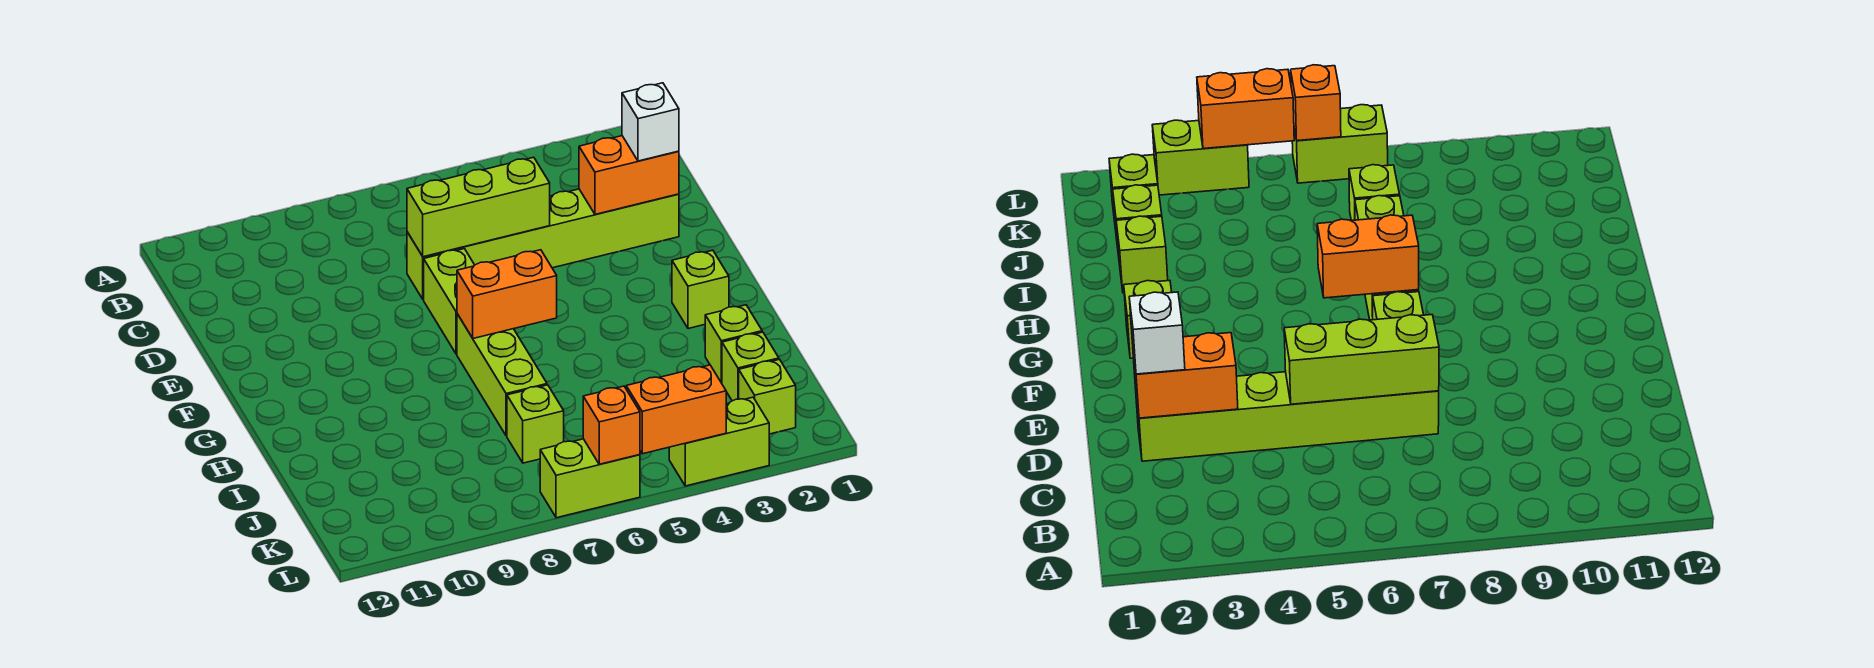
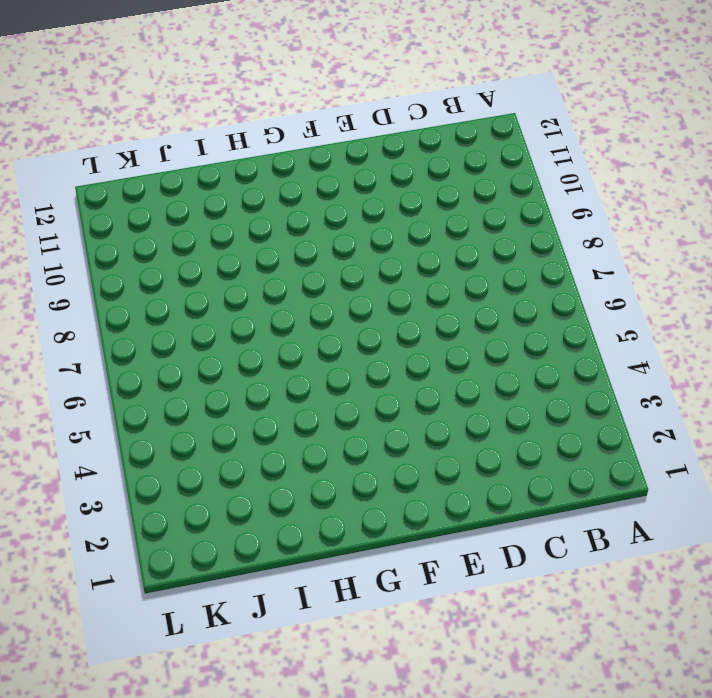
none -> lime brick D2:D7 level 1
none -> lime brick E7:F7 level 1
none -> lime brick G2 level 1

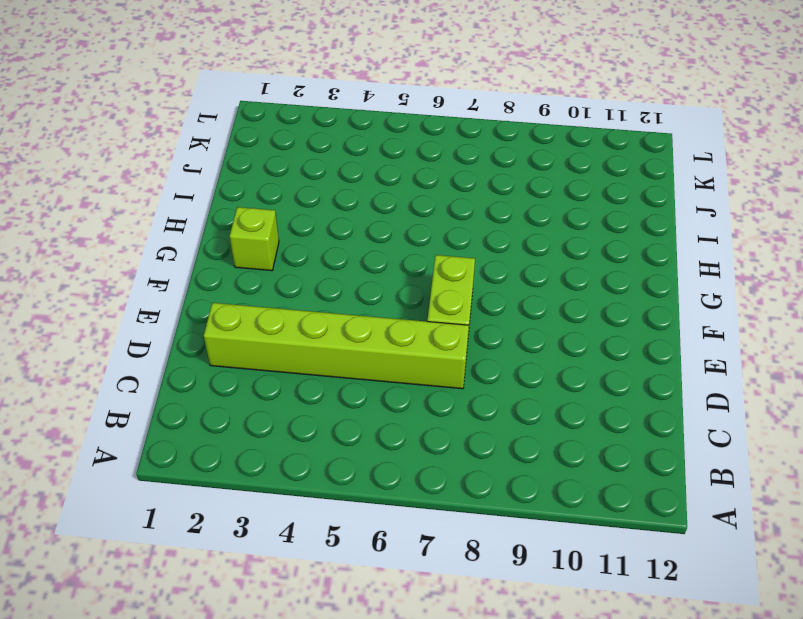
none -> lime brick G7:I7 level 1
none -> lime brick I2 level 1
none -> lime brick J2 level 1

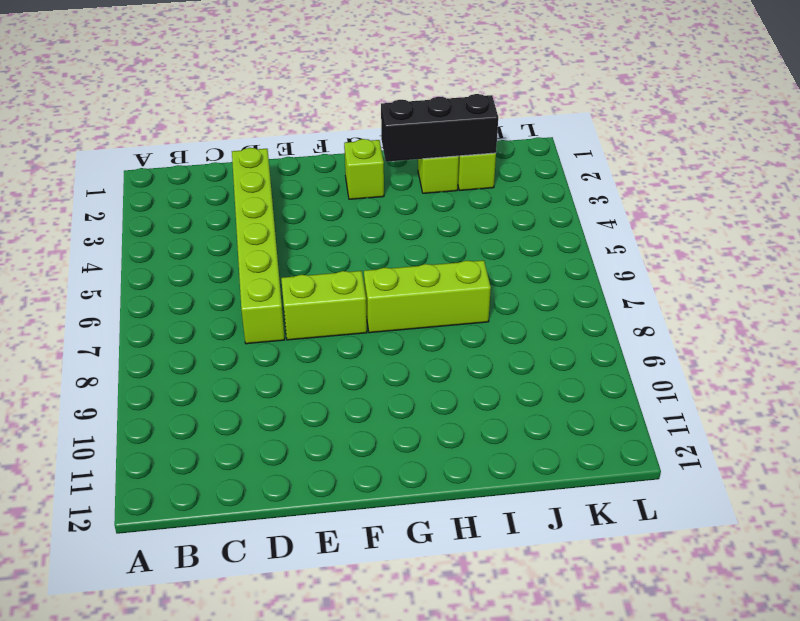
black brick H2:J2 level 2 -> none
none -> lime brick J7 level 1
none -> lime brick K2 level 1
none -> lime brick L3:L4 level 1

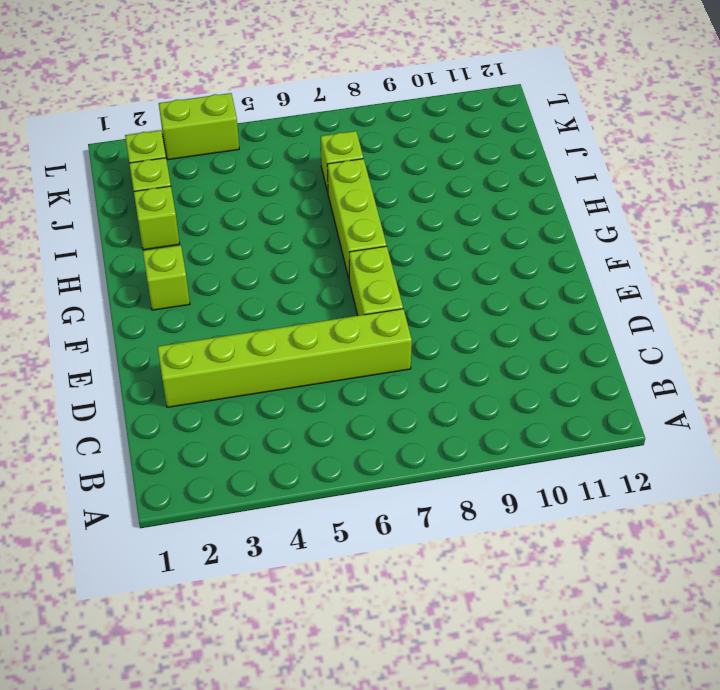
none -> lime brick L6:L7 level 1
none -> orange brick D2:D3 level 2
none -> lime brick D5:D7 level 2

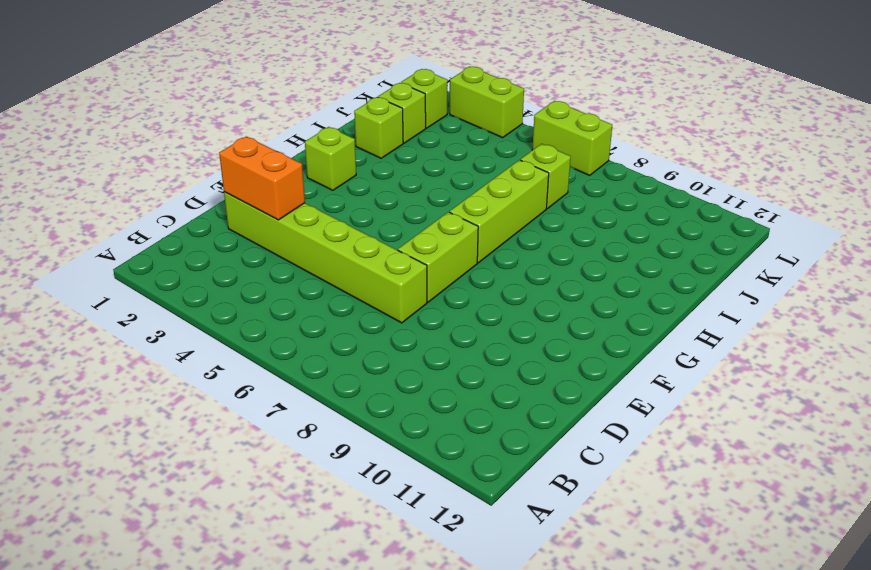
none -> lime brick D5:D7 level 2
none -> orange brick G6:G7 level 2
none -> orange brick L4:L5 level 2

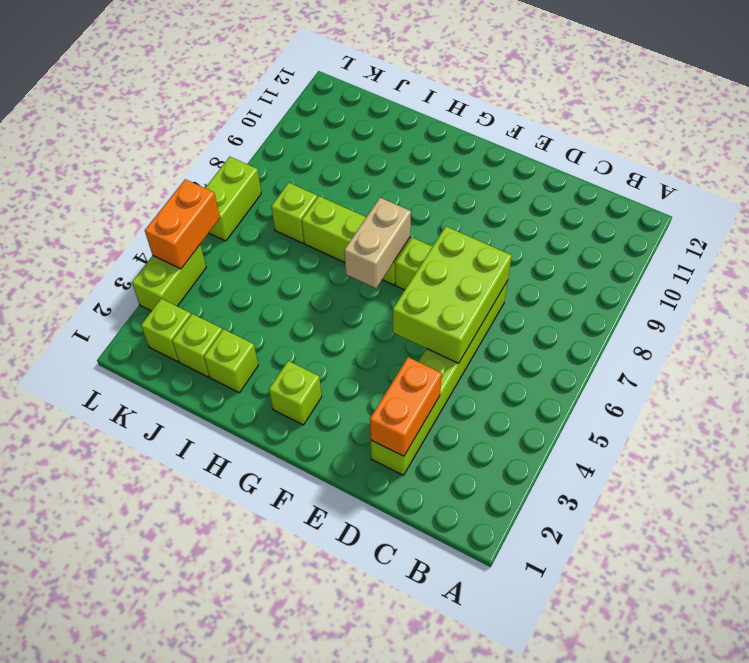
lime brick D5:E7 level 2 -> lime brick D5:D7 level 2
tan brick G6:G7 level 2 -> orange brick G6:G7 level 2
none -> orange brick L6 level 2
none -> white brick D2 level 3

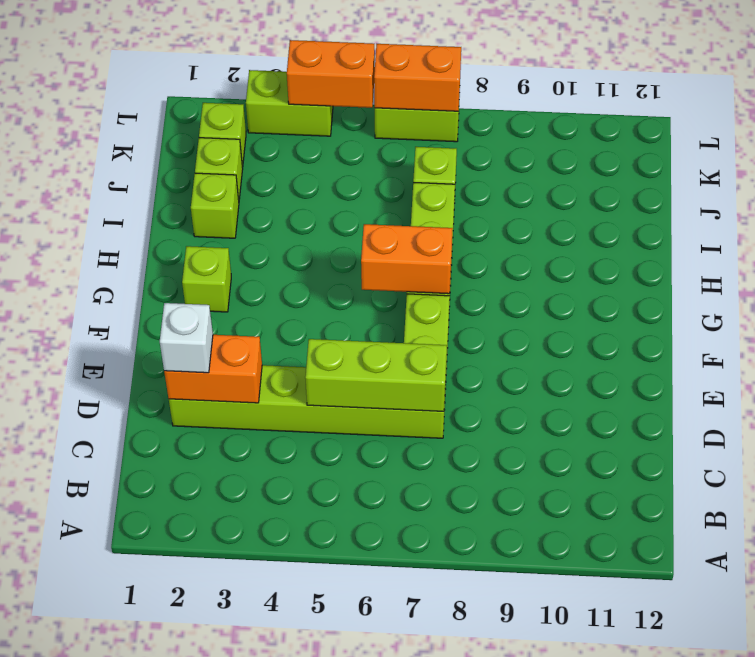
orange brick L6:L7 level 2 -> orange brick L6 level 2

